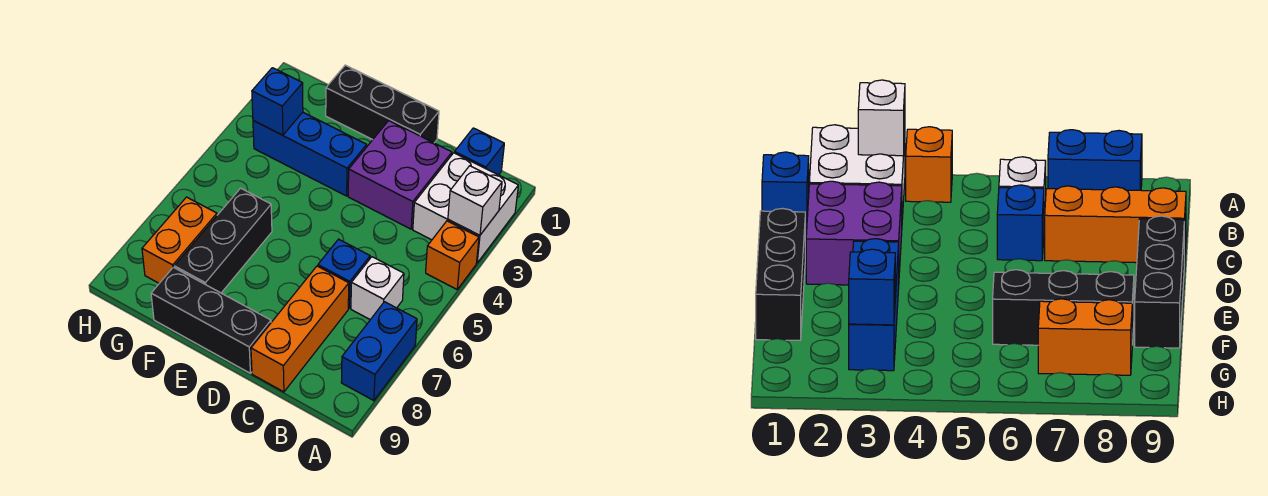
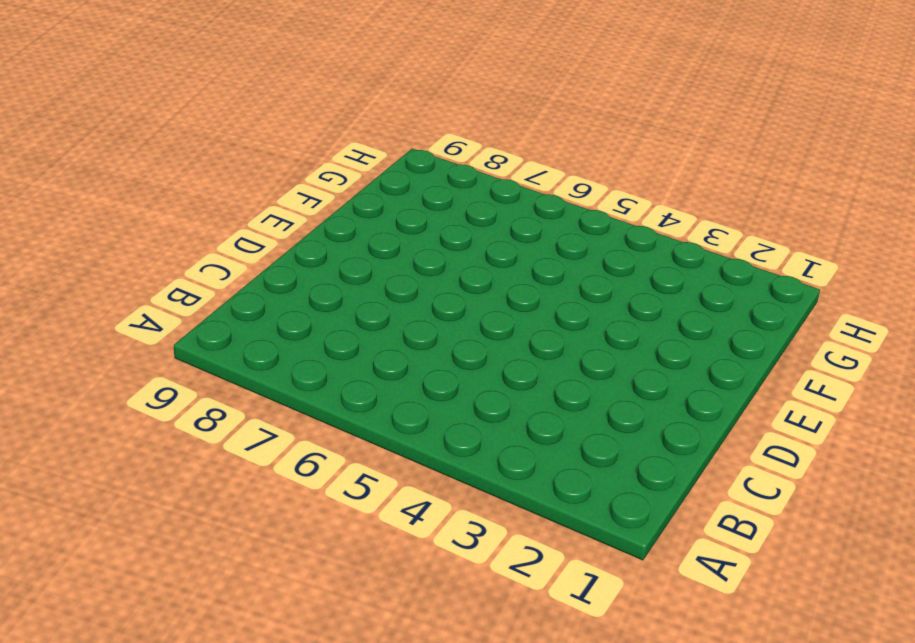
none -> white brick A2:B3 level 1
none -> orange brick A4 level 1
none -> blue brick A7:A8 level 1

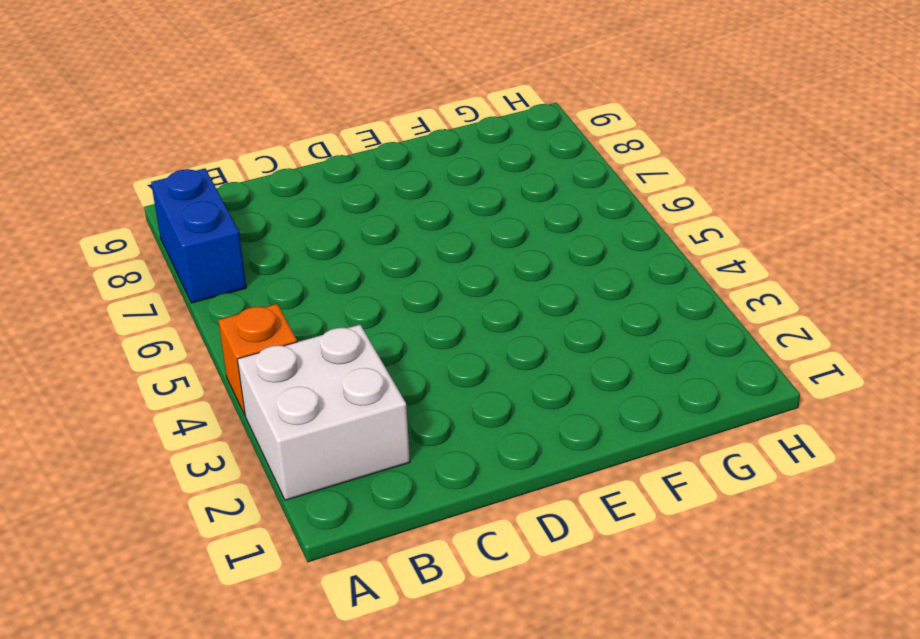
none -> blue brick B1 level 1
none -> white brick B6 level 1
none -> purple brick C2:D3 level 1

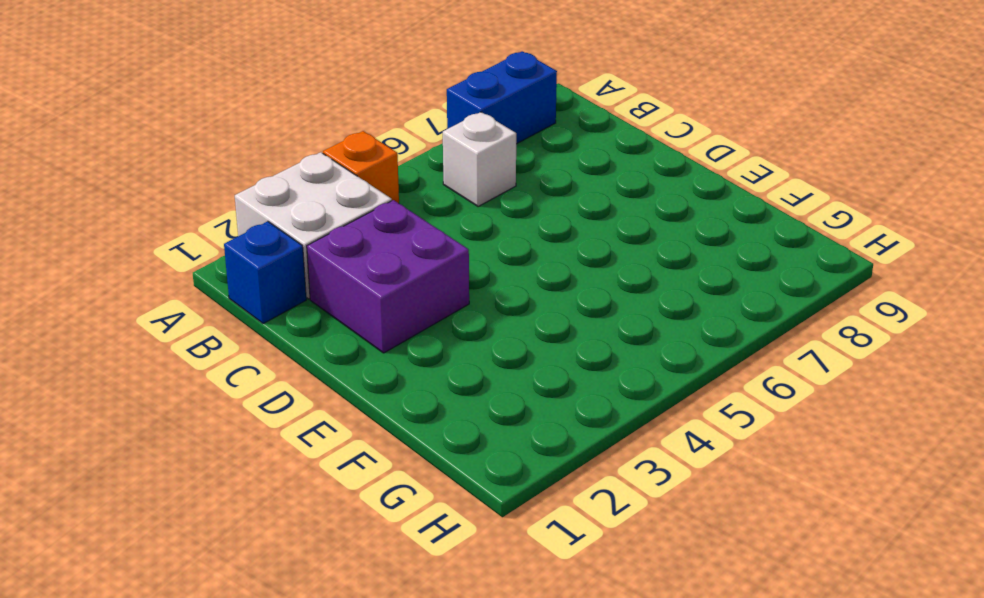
none -> blue brick C6 level 1
none -> orange brick C7:C9 level 1
none -> black brick D1:F1 level 1

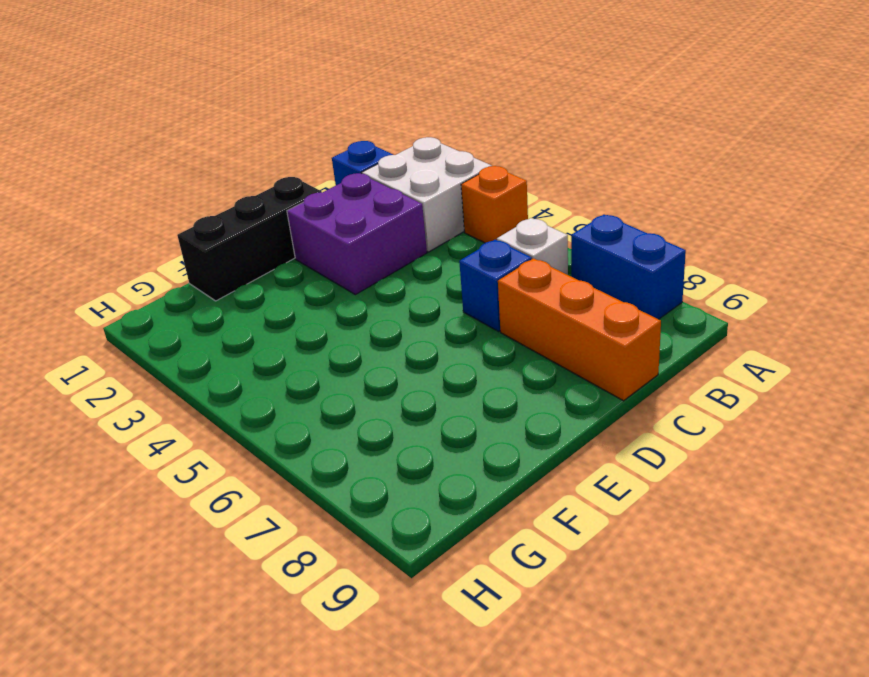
none -> black brick D9:F9 level 1
none -> blue brick E3:G3 level 1
none -> black brick F6:F8 level 1

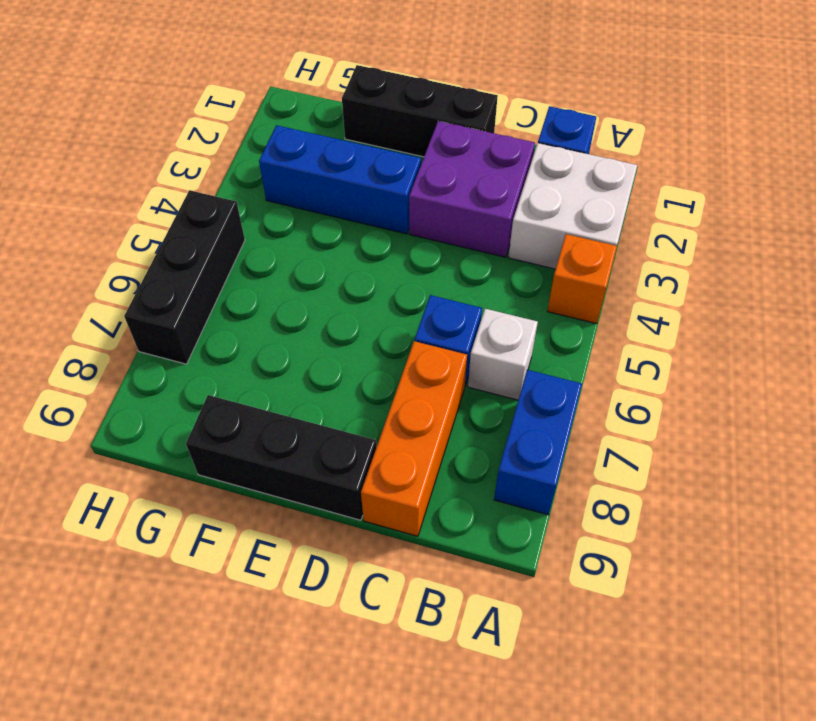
black brick H5:H7 level 1 -> black brick F6:F8 level 1
none -> orange brick G7:G8 level 1
none -> white brick A3 level 2
none -> blue brick G3 level 2

